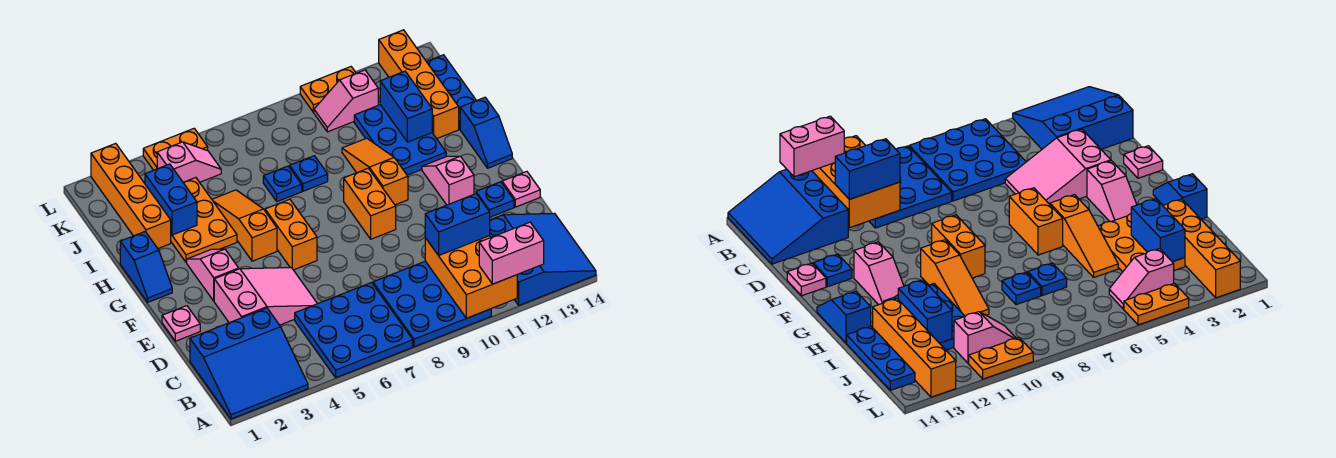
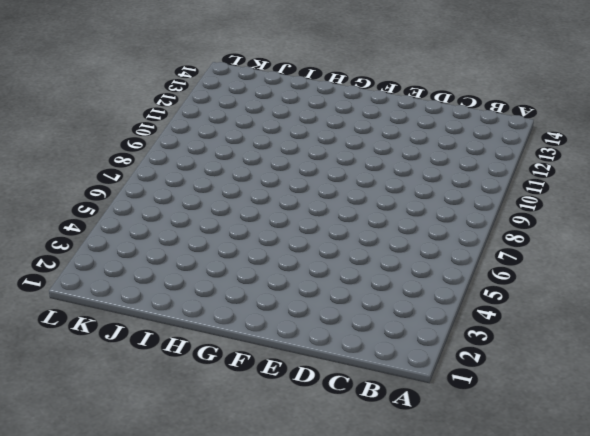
none -> blue slope A1:C3 level 1 top C
none -> blue plate A5:C7 level 1
none -> blue plate A8:C10 level 1
none -> blue slope A12:C14 level 1 top 12

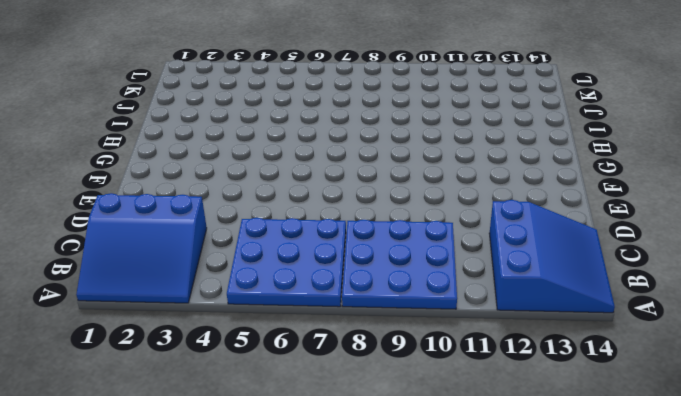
none -> pink slope D3:E5 level 1 top 3
none -> pink plate E1 level 1
none -> blue plate E13 level 1
none -> pink plate E14 level 1

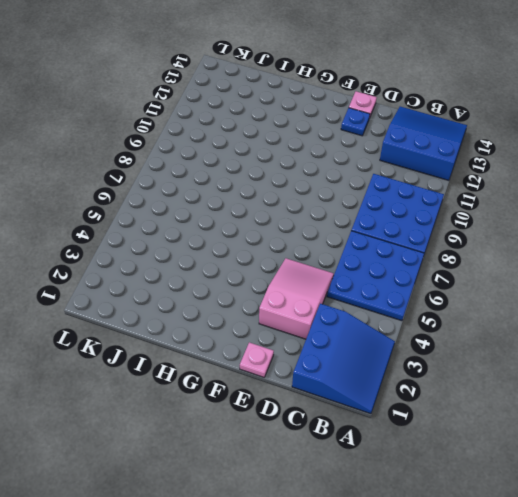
none -> pink slope F3:G3 level 1 top F
none -> orange brick F6:G6 level 1
none -> orange brick F9:G9 level 1
none -> pink slope F12:G12 level 1 top F

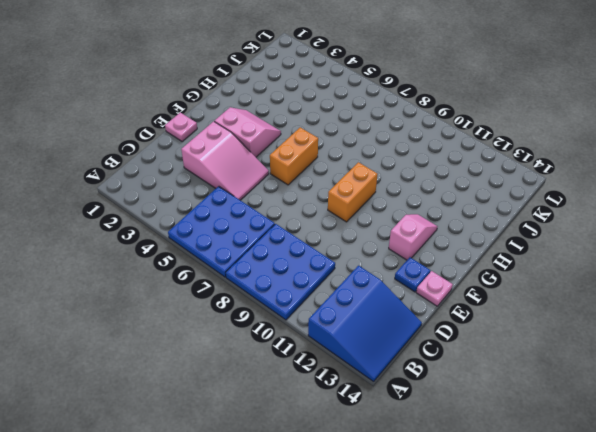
pink slope F3:G4 level 1 top F -> pink slope F3:G3 level 1 top F
none -> blue slope A1:C3 level 1 top C
none -> blue slope G1:H1 level 1 top H
none -> orange slope G5:I5 level 1 top G
none -> orange slope G10:I10 level 1 top G

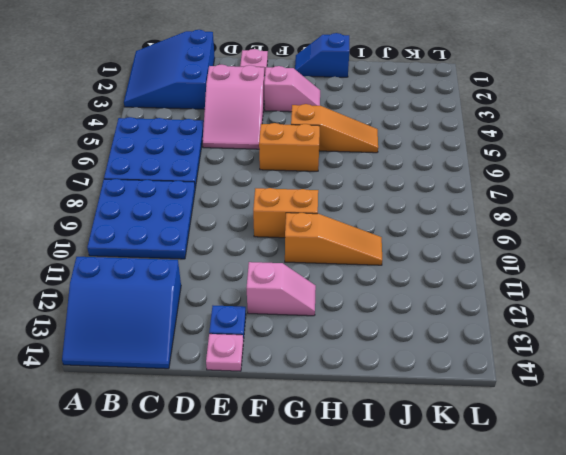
none -> blue slope G14:H14 level 1 top H
none -> orange plate H3:J4 level 1
none -> blue plate H11:J12 level 1
none -> orange brick I2:L2 level 1

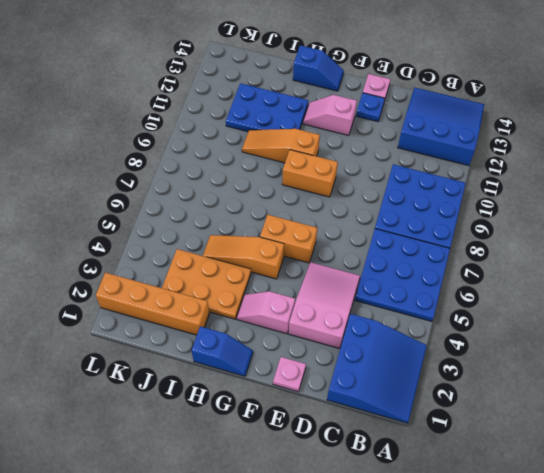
none -> blue plate I7 level 1
none -> blue plate I8 level 1
none -> orange brick I13:L13 level 1
none -> blue plate I14:K14 level 1

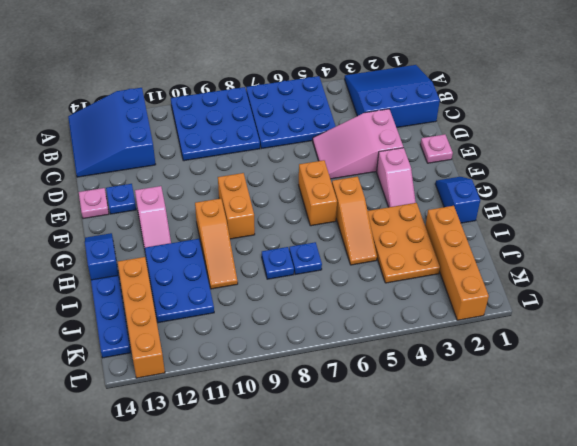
none -> pink slope K4:K5 level 1 top 4
none -> pink slope K10:K11 level 1 top 11
none -> orange plate L4:L5 level 1
none -> orange plate L10:L11 level 1

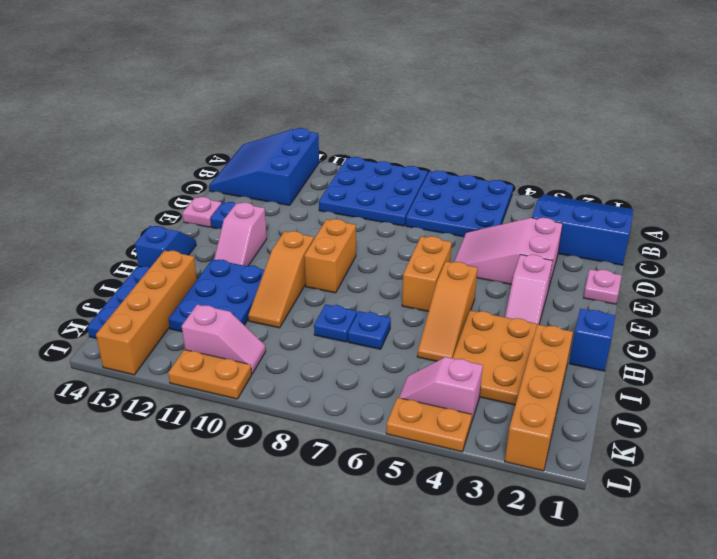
none -> orange brick A10:C11 level 2
none -> blue brick I3:J3 level 2
none -> blue brick I12:J12 level 2
none -> pink brick A11:A12 level 3

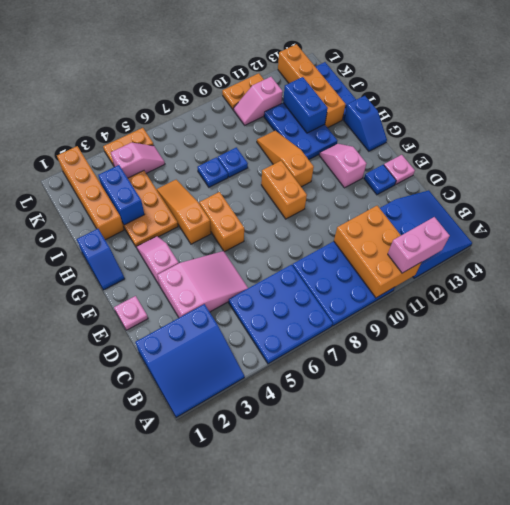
none -> blue brick C10:C11 level 3

